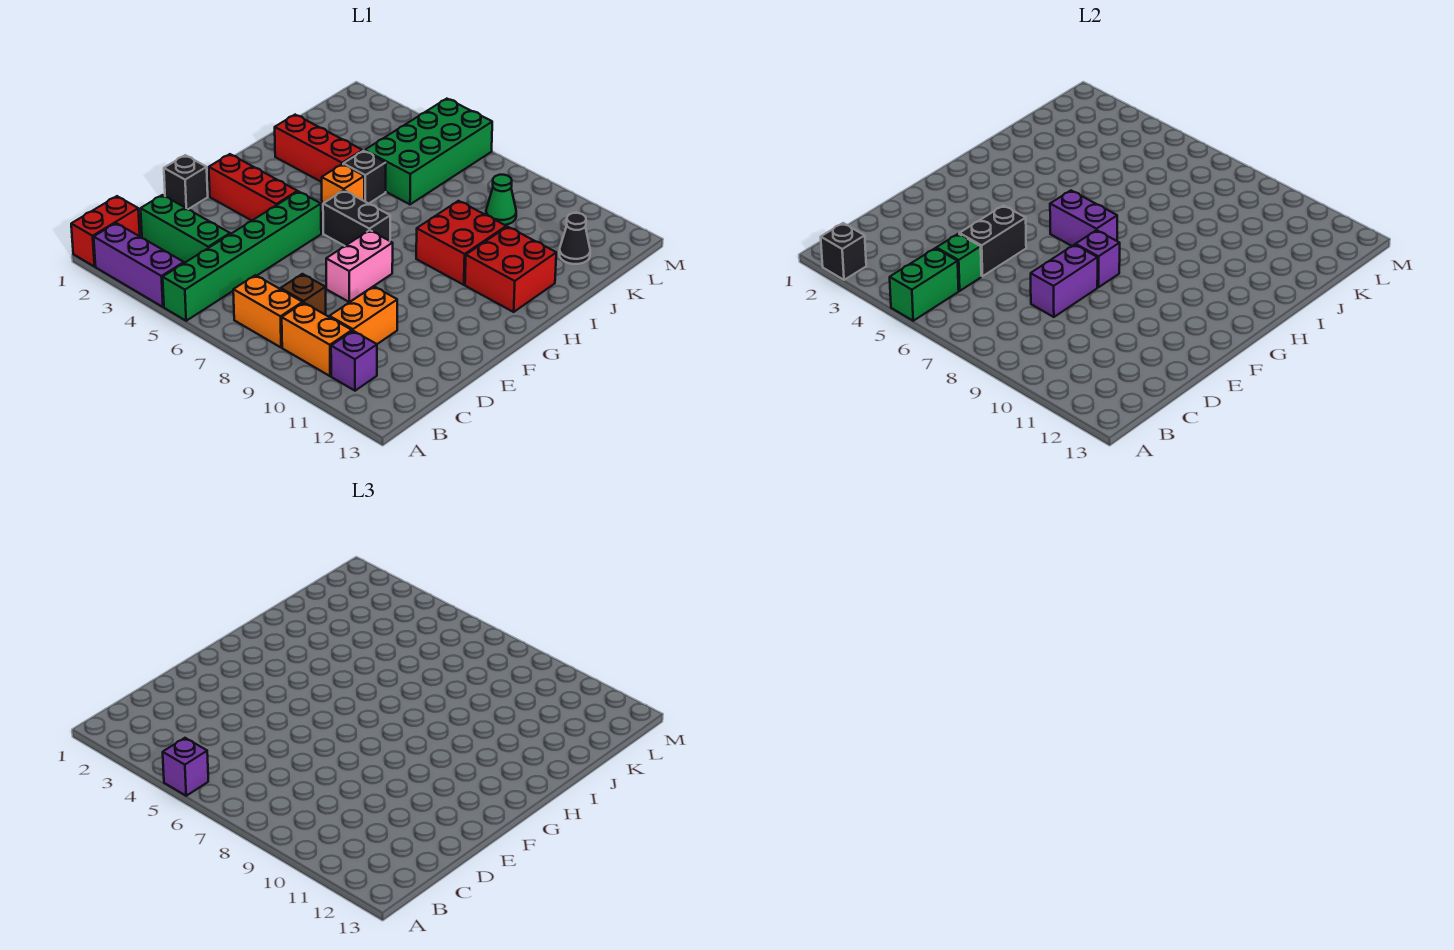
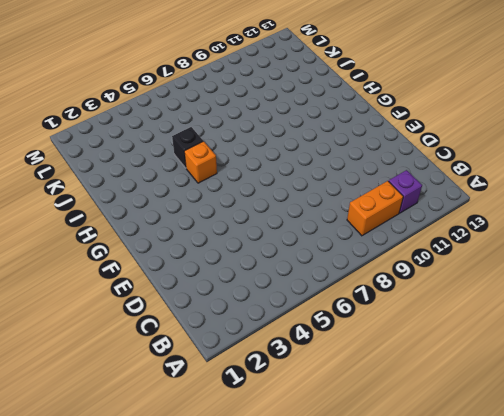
none -> red brick A1:B1 level 1
none -> purple brick A2:A4 level 1
none -> green brick A5:F5 level 1

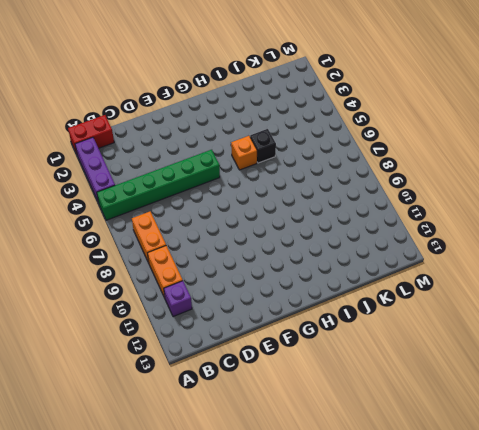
none -> green brick C2:C4 level 1
none -> brown brick C8 level 1
none -> orange brick C10:D10 level 1

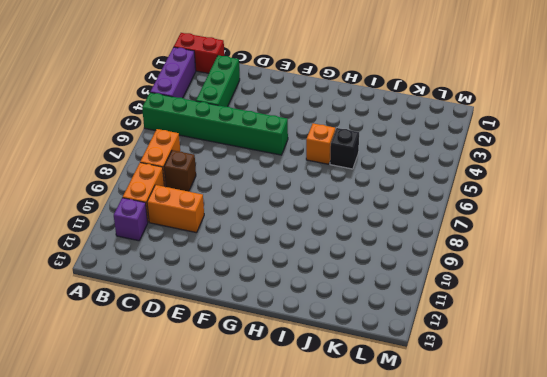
none -> black brick E1 level 1
none -> pink brick E8:F8 level 1
none -> red brick F2:F4 level 1

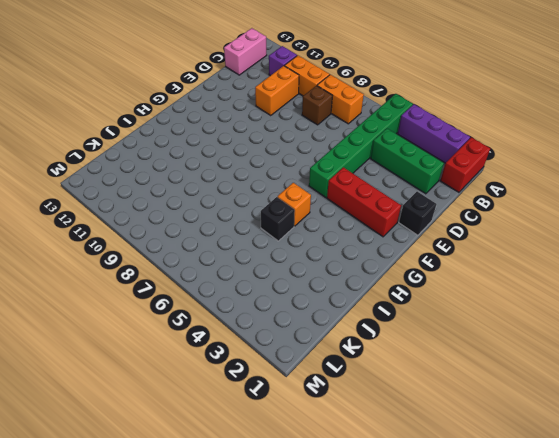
pink brick B13:C13 level 1 -> pink brick E8:F8 level 1
none -> black brick G6:G7 level 1
none -> red brick H9:I10 level 1
none -> red brick H11:I12 level 1

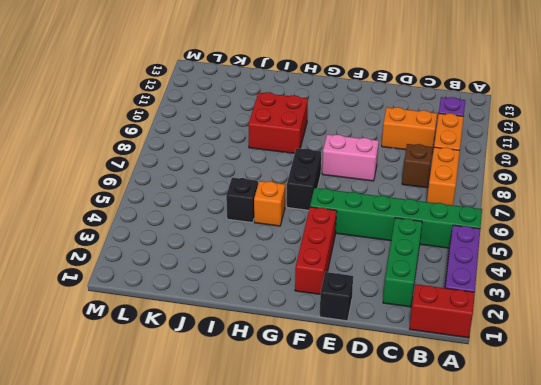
none -> red brick H11:I12 level 1
none -> red brick I2:I4 level 1
none -> green brick J5:M6 level 1

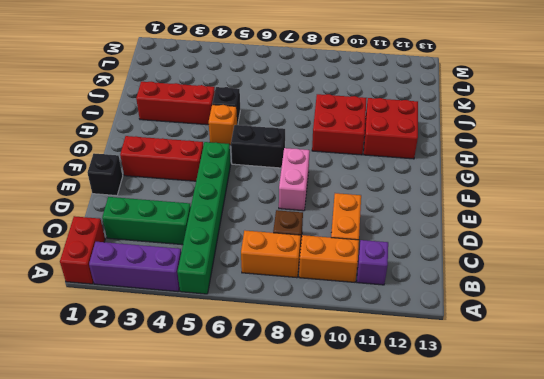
none -> green brick J5:M6 level 1
none -> green cone K9 level 1
none -> black cone K12 level 1

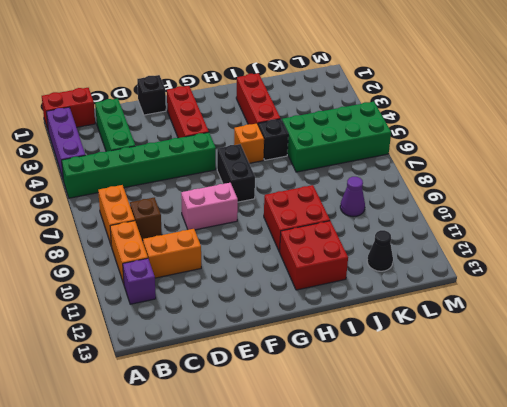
purple cone K9 level 1 -> green cone K9 level 1
none -> black brick A2 level 2
none -> green brick A5:B5 level 2
none -> green brick C5 level 2

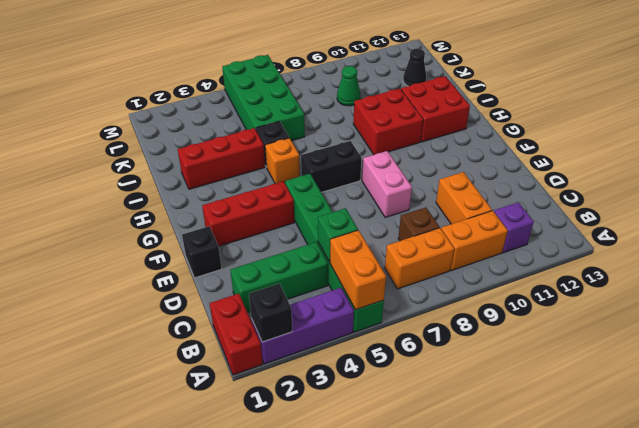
orange brick A5:B5 level 2 -> green brick A5:B5 level 2
none -> black brick D5:E5 level 2
none -> purple brick D8:E8 level 2
none -> purple brick F8 level 2

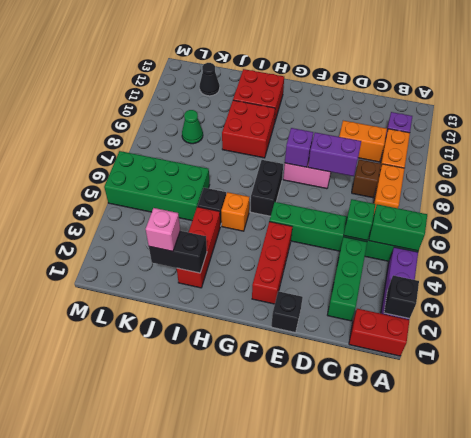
black brick I2:J2 level 2 -> black brick D5:E5 level 2
pink brick J2 level 3 -> none
none -> purple brick G6:G7 level 2
none -> purple brick A5 level 3

